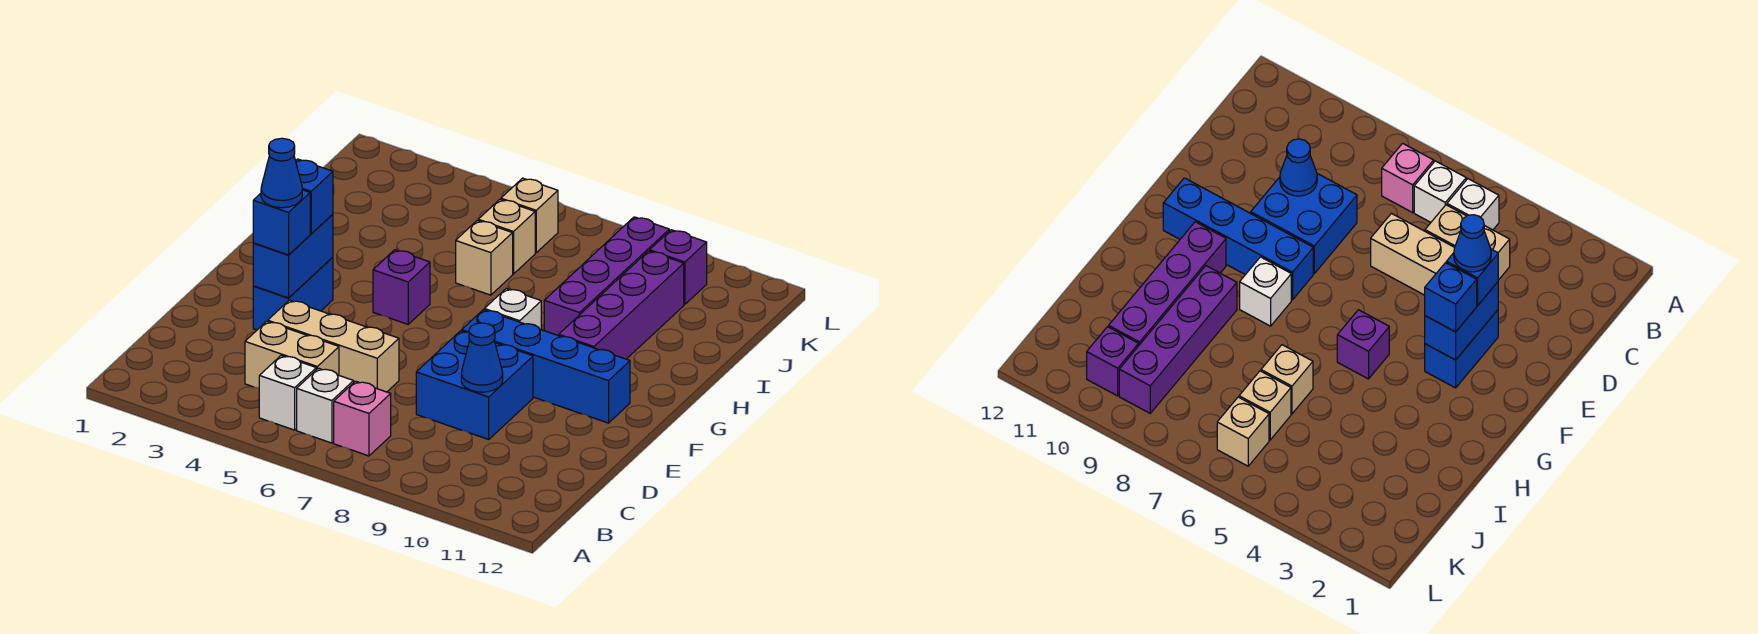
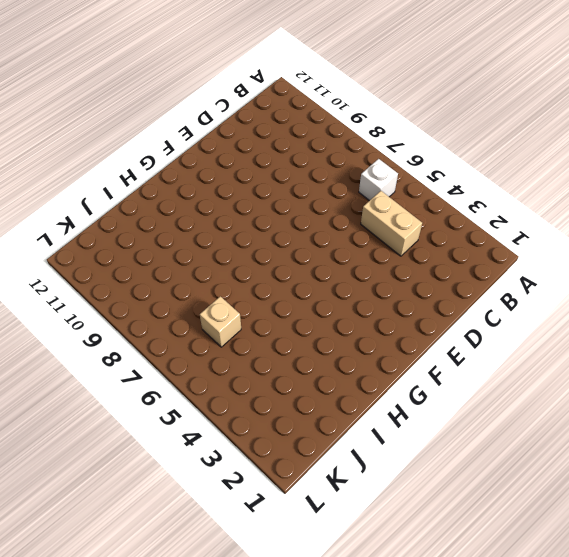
none -> white brick B5 level 1
none -> pink brick B7 level 1
none -> tan brick D4:D6 level 1

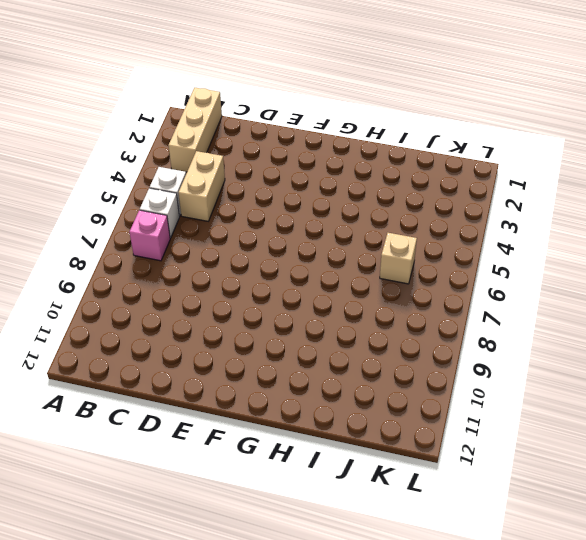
tan brick B1:B3 level 1 -> tan brick D4:D6 level 1
none -> blue brick D8:E9 level 1
none -> blue brick E3:F3 level 1
none -> blue brick F8:F11 level 1

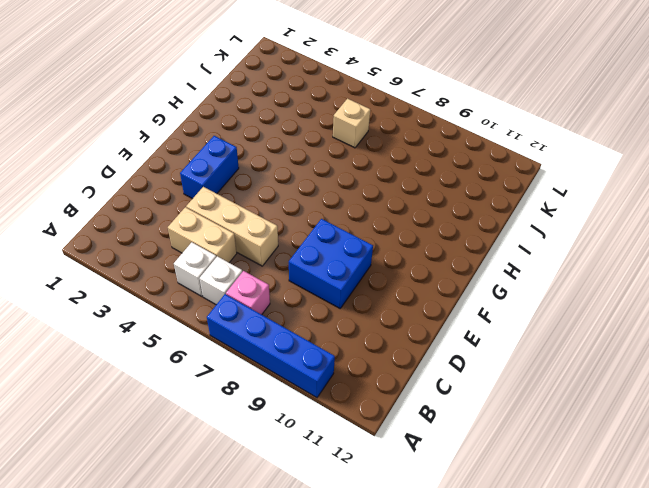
blue brick A7:A10 level 1 -> blue brick F8:F11 level 1
none -> purple brick G5 level 1
none -> white brick G8 level 1
none -> purple brick G10:J10 level 1

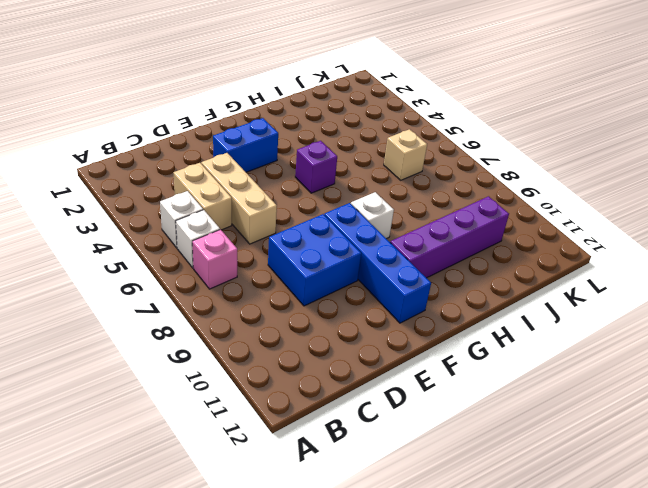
none -> purple brick H9:K9 level 1
none -> tan brick I6 level 1
none -> tan brick K6 level 1

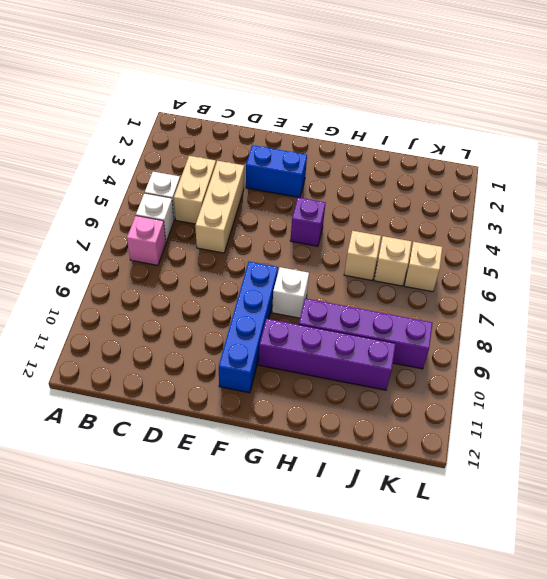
none -> blue brick D8:E9 level 1
none -> purple brick K10 level 1
none -> blue cone D9 level 2

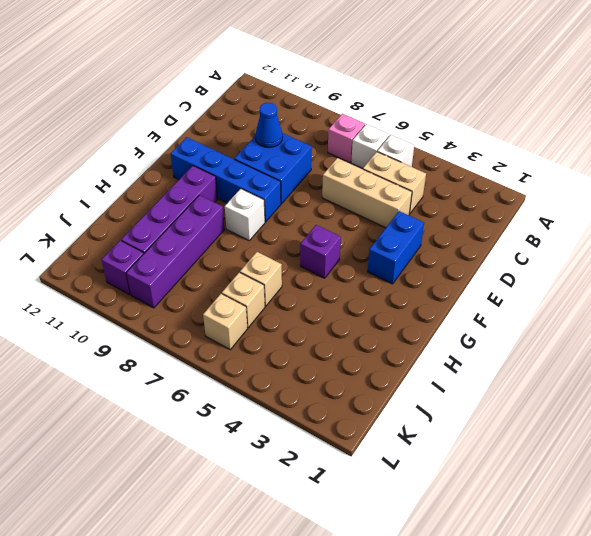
none -> blue brick E3:F3 level 2
none -> blue brick E3 level 3
none -> blue brick F3 level 3

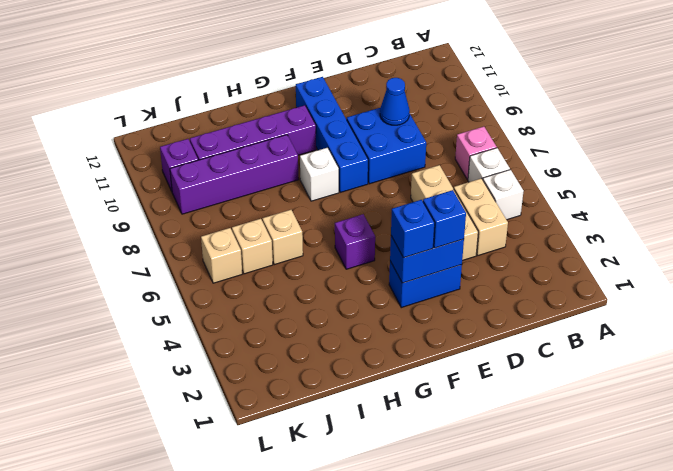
none -> blue cone E3 level 4

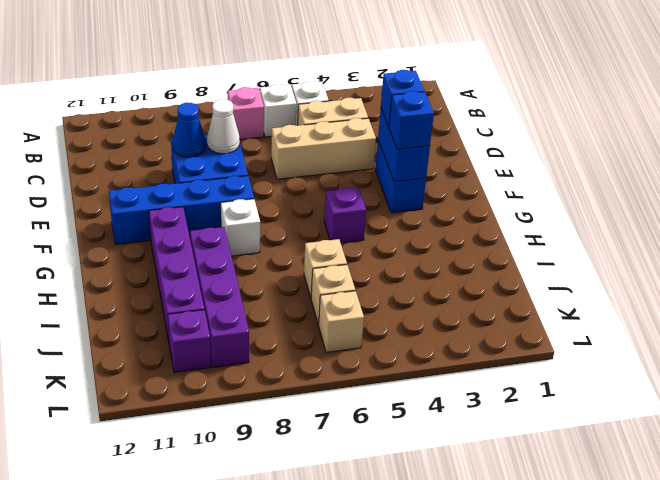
white cone D8 level 2 -> none
none -> blue cone E3 level 4

